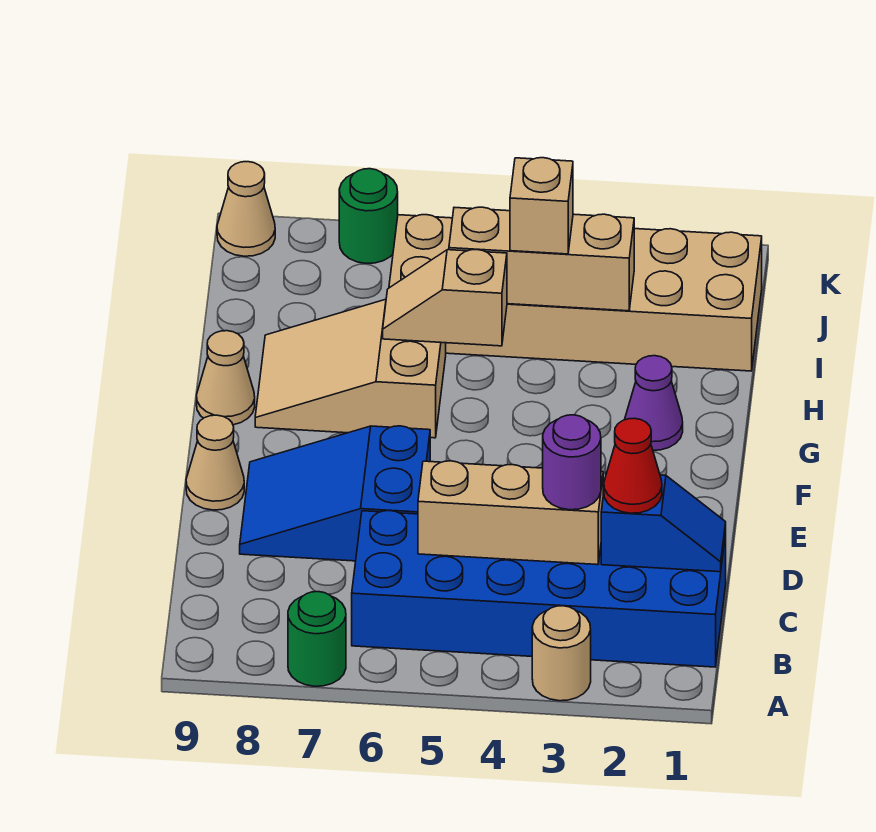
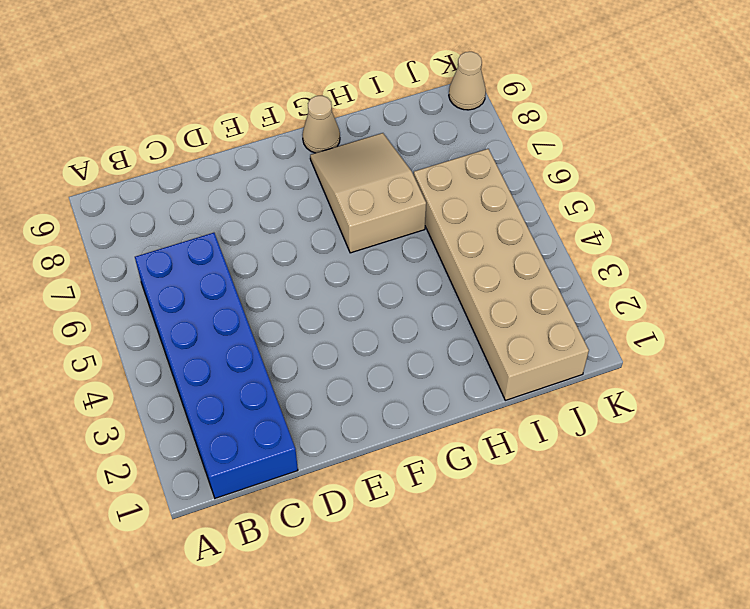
none -> tan round brick A3 level 1
none -> green round brick A7 level 1
none -> blue slope D6:E8 level 1 top 6

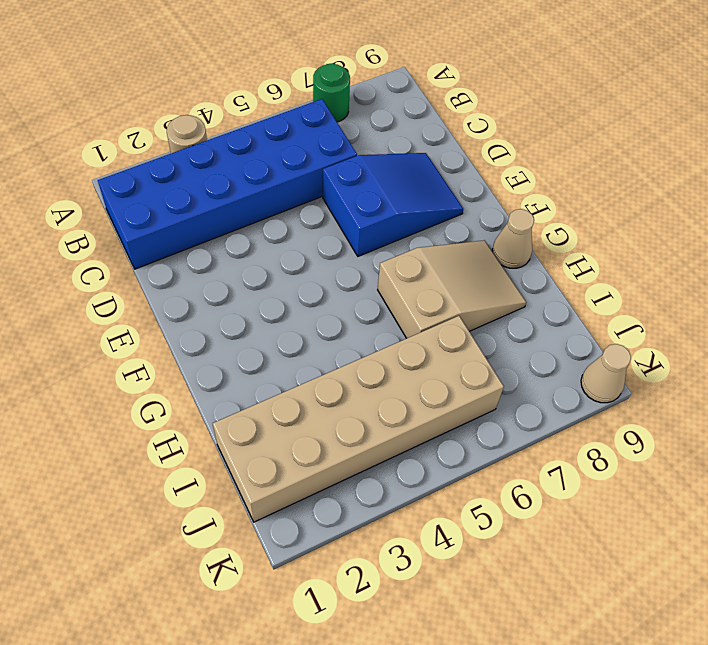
none -> tan cone E9 level 1
none -> purple cone G2 level 1
none -> green round brick K7 level 1

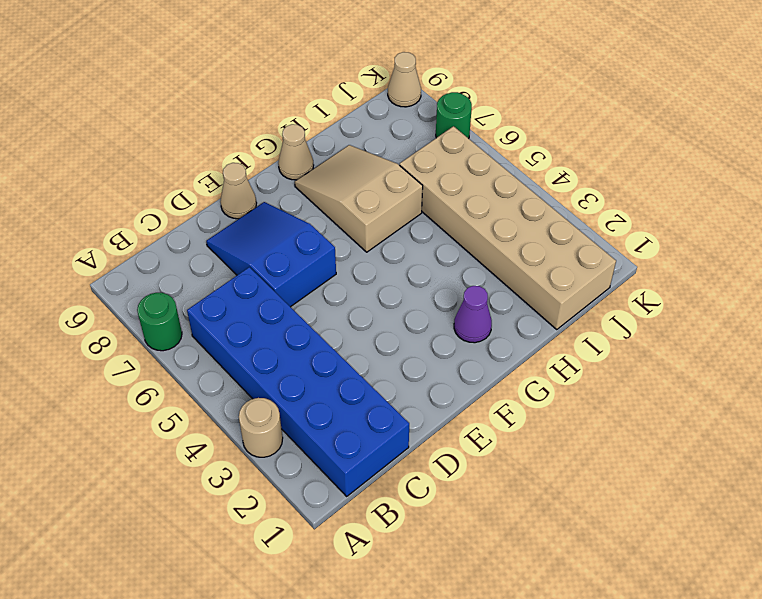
none -> blue slope C1:C2 level 2 top 2
none -> tan brick C3:C5 level 2
none -> tan slope H5:H6 level 2 top 5

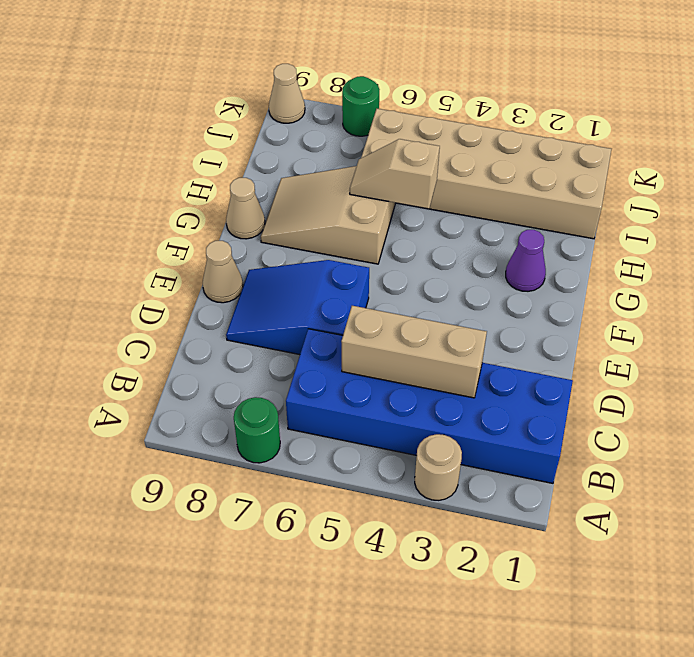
none -> blue slope C1:C2 level 2 top 2
none -> tan brick I3:I5 level 2
none -> red cone C2 level 3

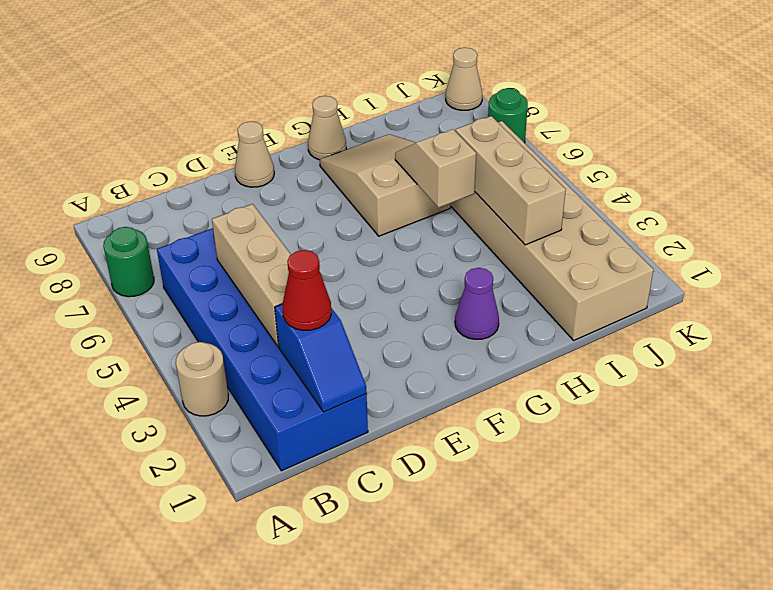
none -> blue slope D6:E8 level 1 top 6
none -> purple round brick C3 level 3
none -> tan brick I4 level 3

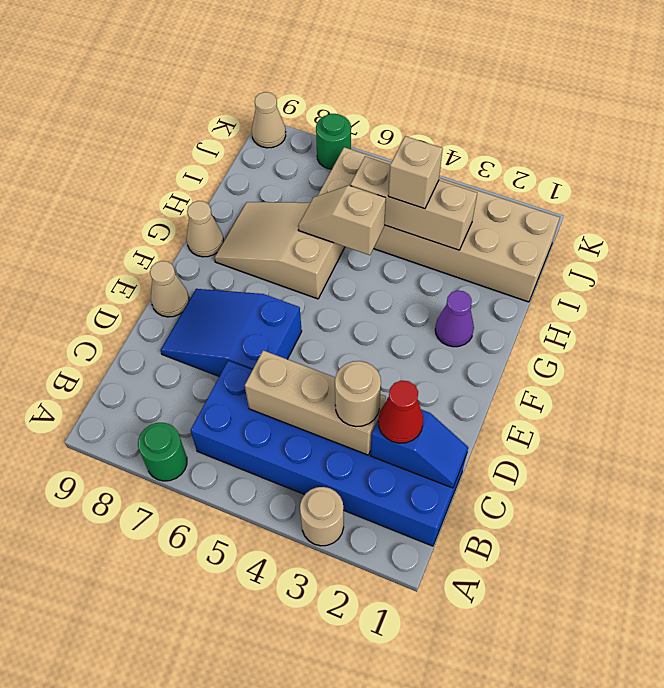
tan round brick C3 level 3 -> purple round brick C3 level 3

